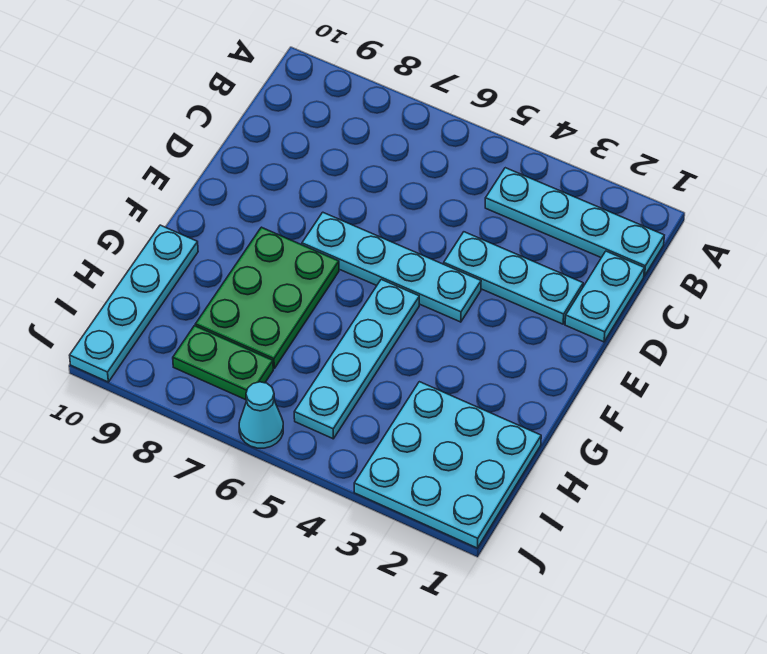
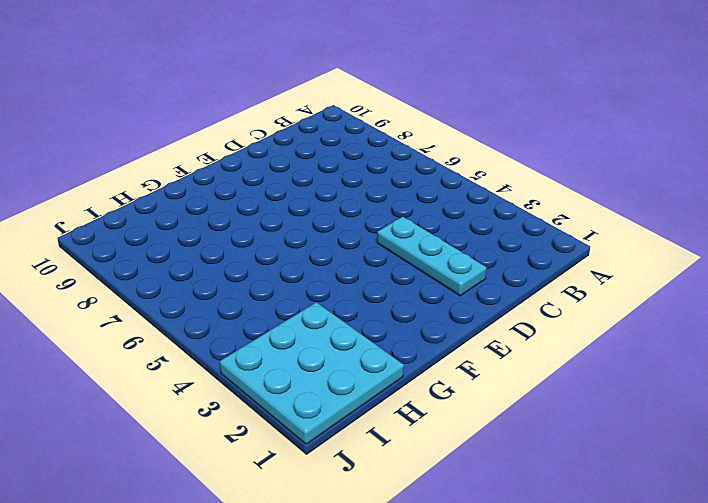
none -> cyan plate B1:B4 level 1
none -> cyan plate C1:D1 level 1

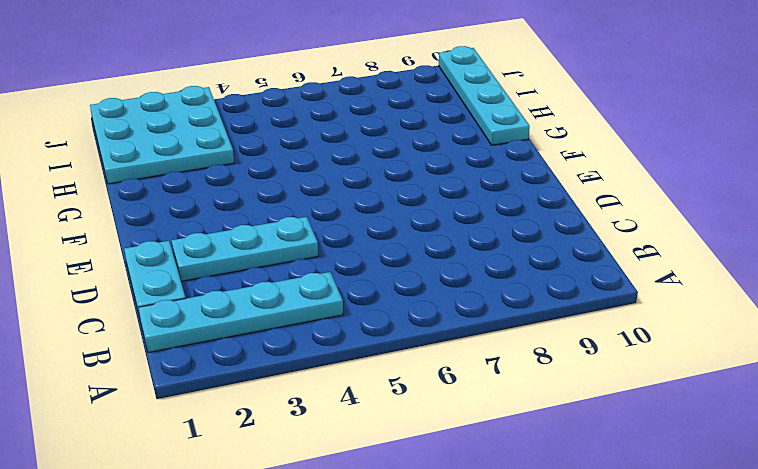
none -> cyan plate E4:E7 level 1
none -> cyan plate F5:I5 level 1

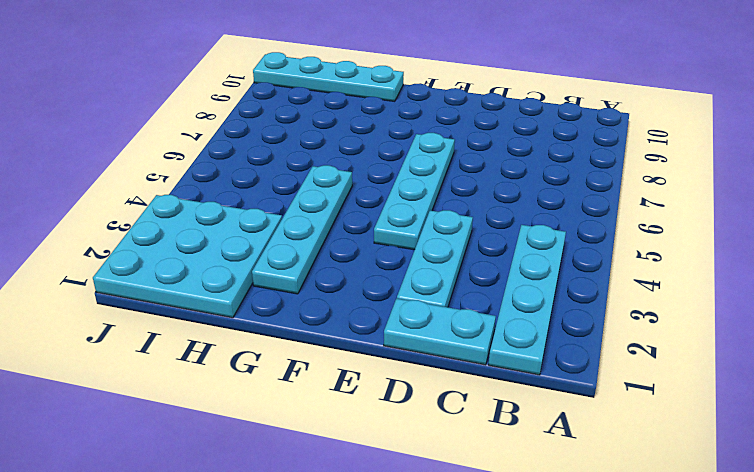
cyan plate G2:G5 level 1 -> cyan plate F5:I5 level 1
none -> green plate F7:H8 level 1
none -> green plate I7:I8 level 1

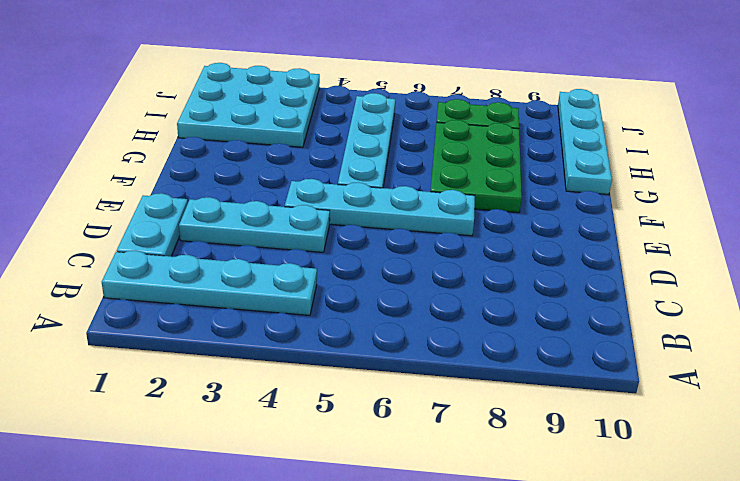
none -> cyan cone J6 level 1

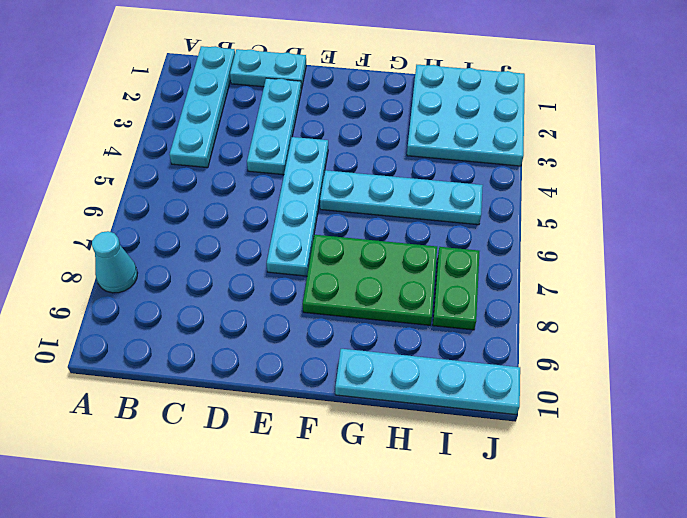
cyan cone A8 level 1 -> cyan cone J6 level 1

